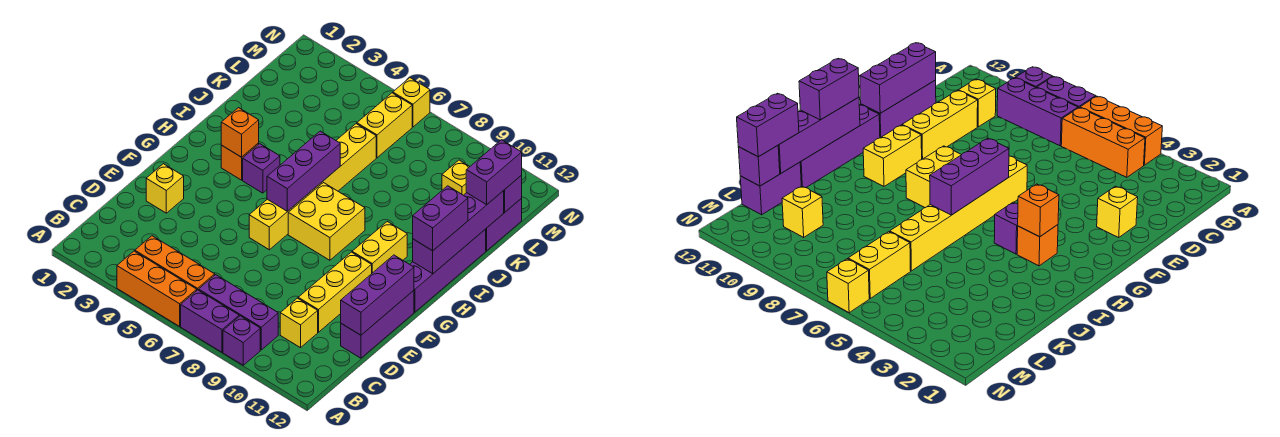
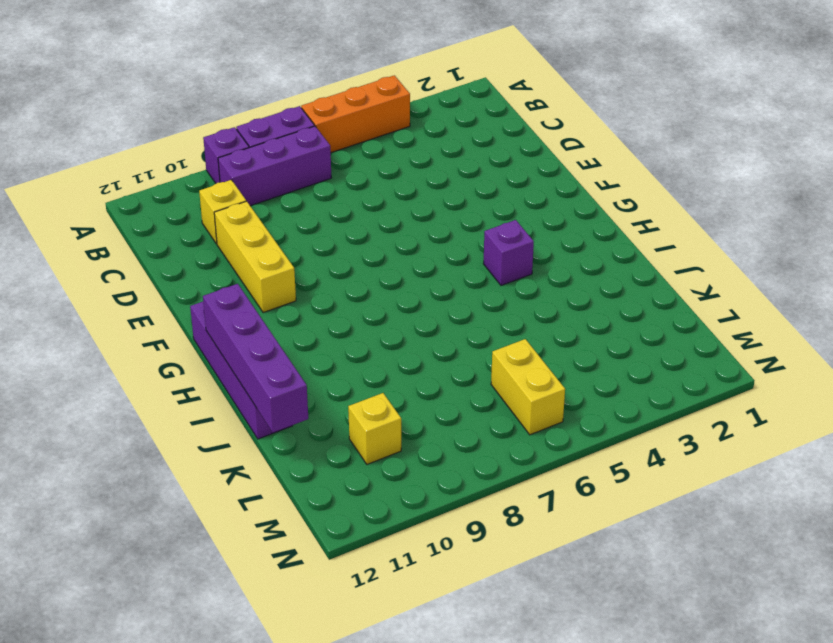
none -> orange brick B4:B6 level 1
none -> purple brick D12:F12 level 1
none -> yellow brick E2 level 1

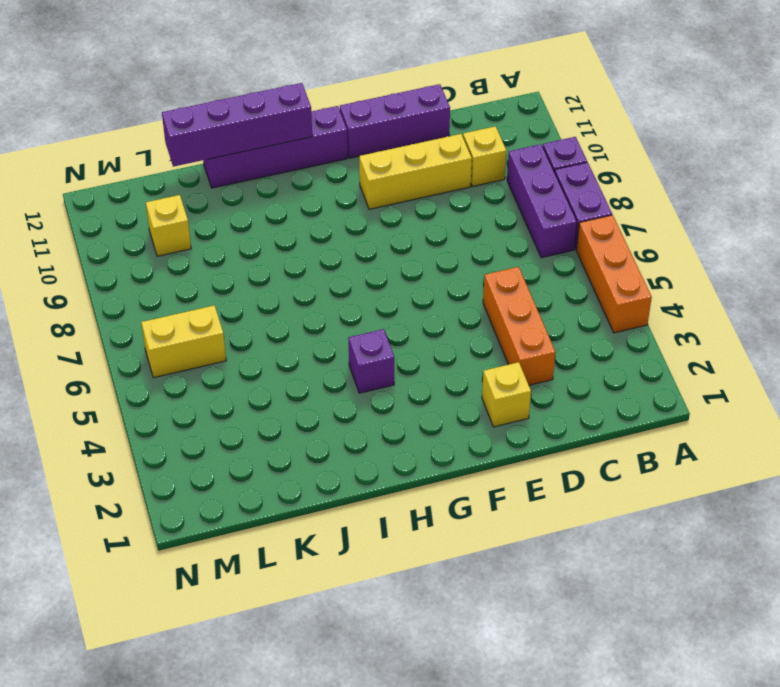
orange brick D3:D5 level 1 -> orange brick B4:B6 level 1
none -> yellow brick F6:K6 level 1
none -> yellow brick G7:H8 level 1
none -> yellow brick G10:H10 level 1

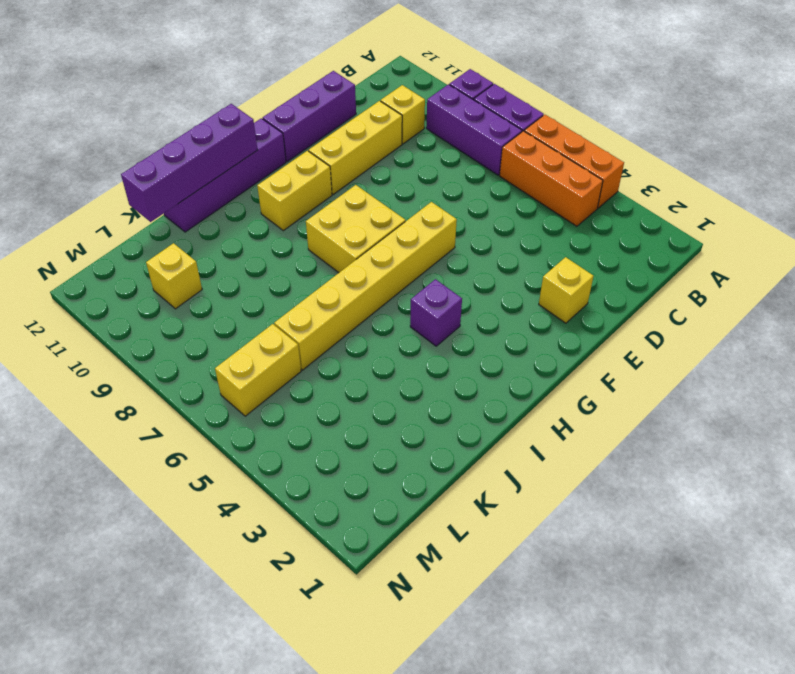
none -> orange brick H3 level 1
none -> purple brick K12:L12 level 1
none -> yellow brick N6 level 1

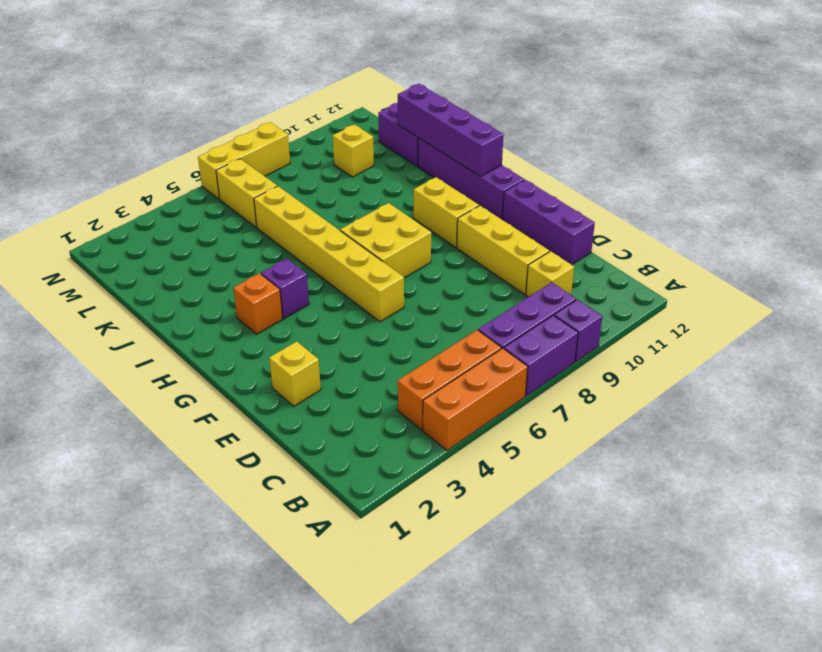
yellow brick N6:N8 level 1 -> yellow brick N6 level 1
none -> purple brick D12:F12 level 2
none -> purple brick G6:I6 level 2
none -> orange brick H3 level 2

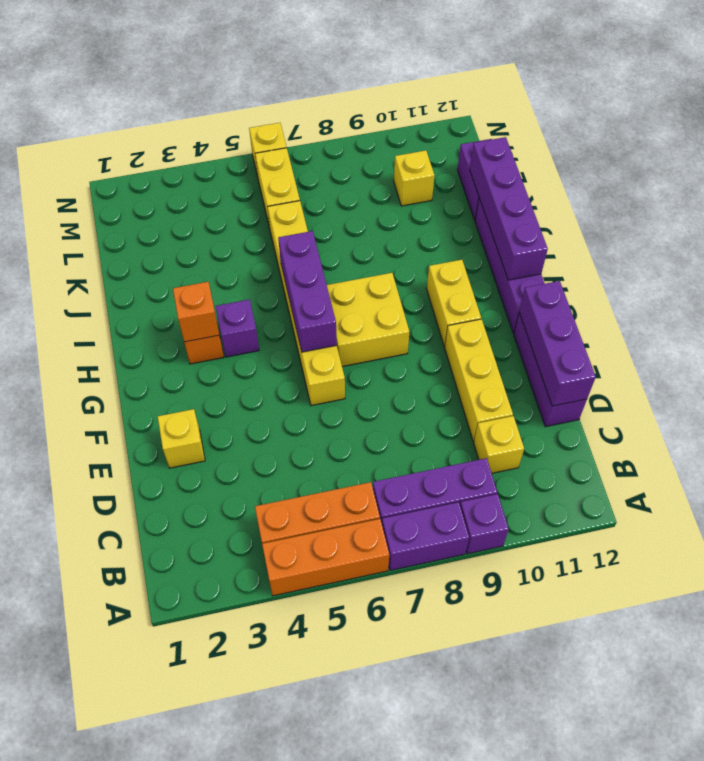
none -> purple brick L12 level 2
none -> purple brick H12:I12 level 3
none -> purple brick K12:L12 level 3

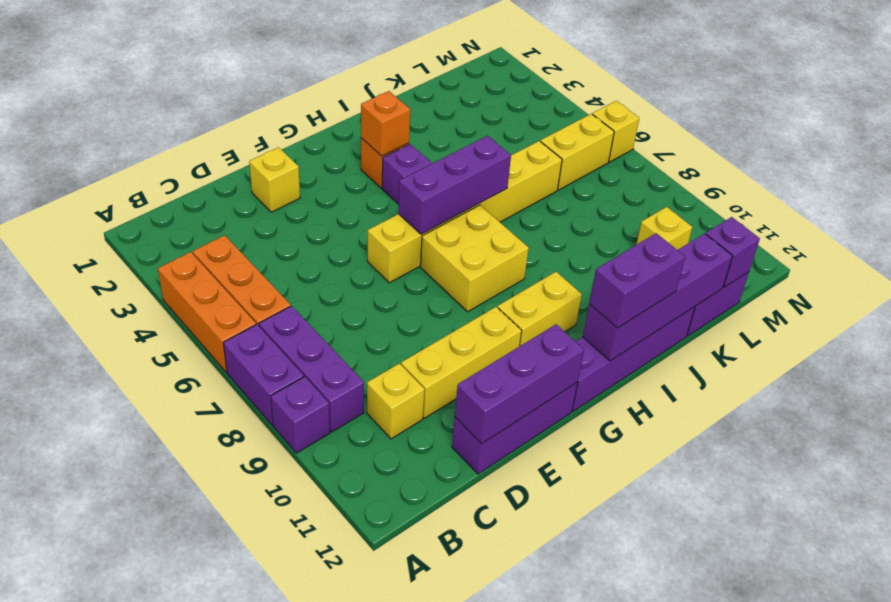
none -> purple brick K12:L12 level 3

